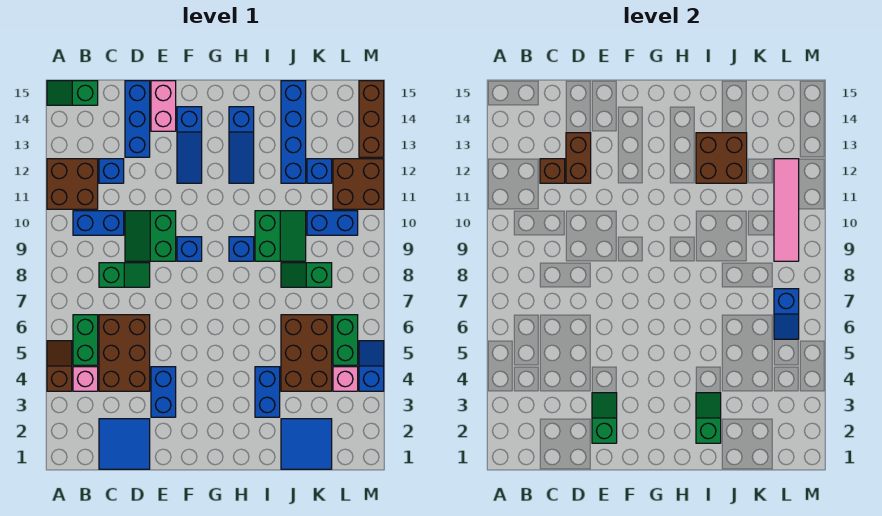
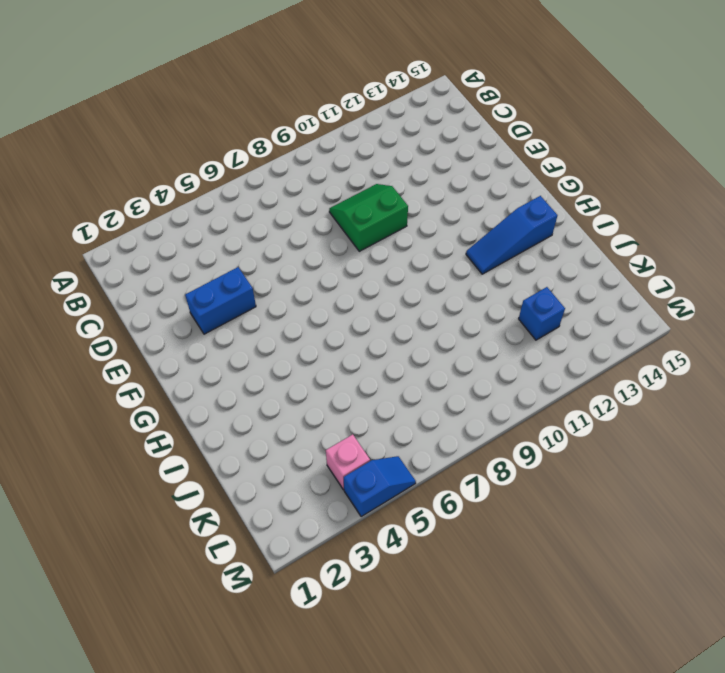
none -> brown slope A4:A5 level 1 top 4
none -> brown brick A11:B12 level 1
none -> green slope A15:B15 level 1 top B
none -> pink brick B4 level 1

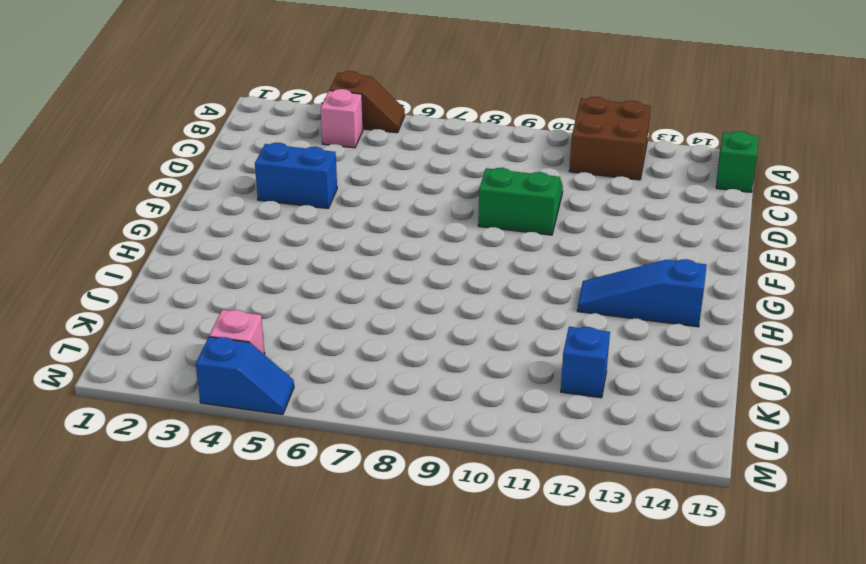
none -> green brick B5:B6 level 1
none -> blue brick B10:C10 level 1
none -> blue tile C1:D2 level 1
none -> brown brick C4:D6 level 1

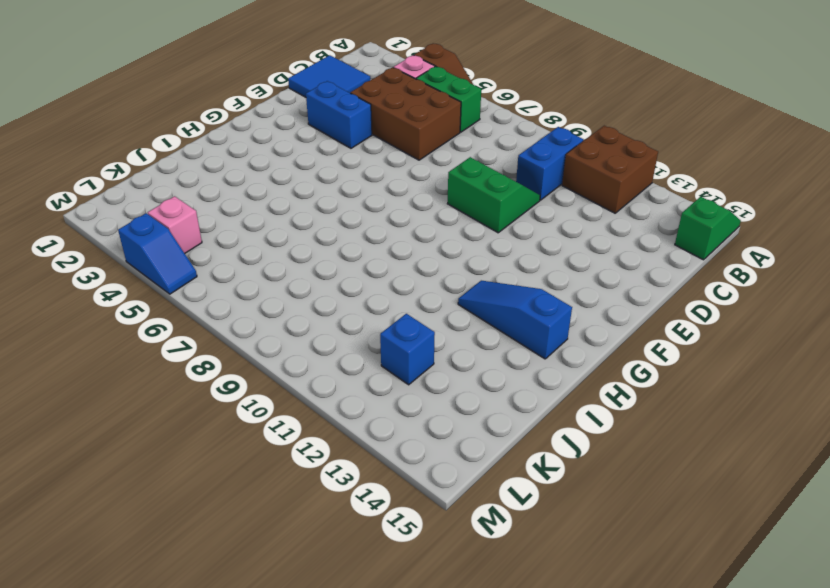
none -> green slope C8:D8 level 1 top C
none -> blue brick C12 level 1
none -> blue brick D13:D15 level 1
none -> pink brick E14:E15 level 1

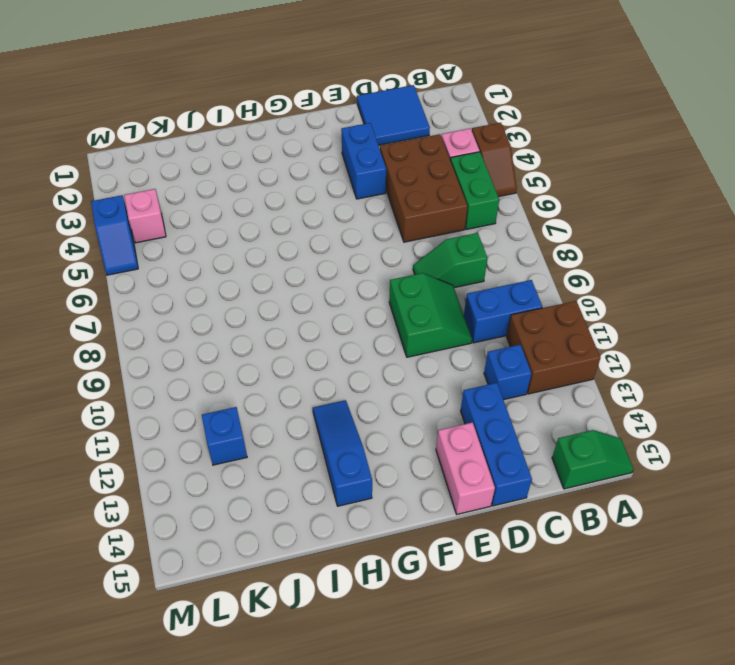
none -> blue brick F9 level 1
none -> blue slope F12:F14 level 1 top 14
none -> blue brick H9 level 1
none -> blue brick I3:I4 level 1

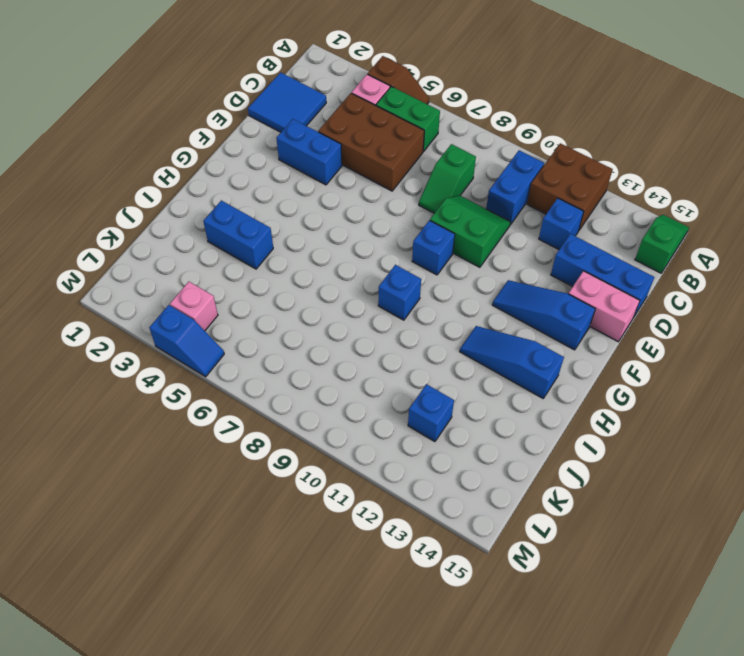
none -> green slope I9:J10 level 1 top I
none -> blue tile J1:K2 level 1
none -> brown brick J4:K6 level 1
none -> green slope J8:K8 level 1 top K

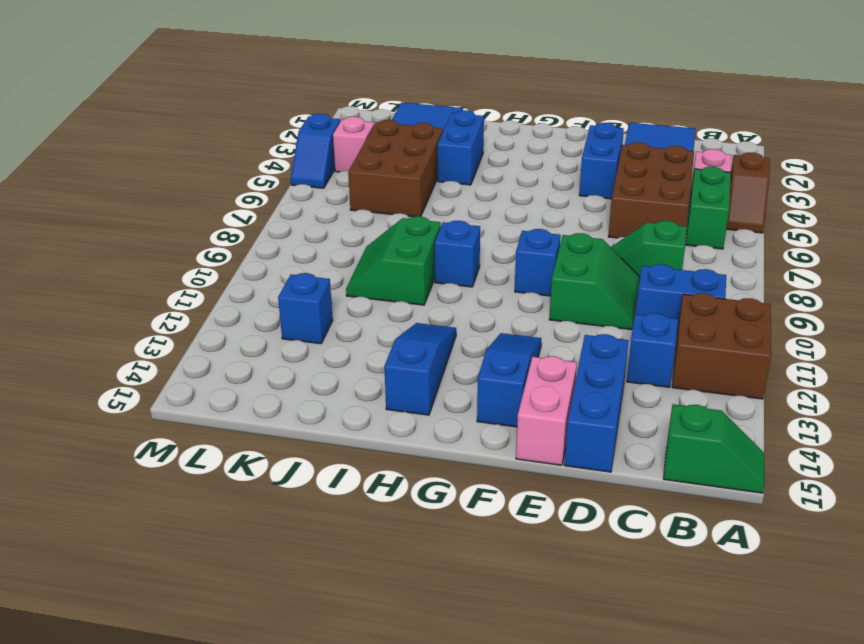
none -> green slope J8:K8 level 1 top K
none -> blue brick J12:J15 level 1
none -> blue brick K10:L10 level 1
none -> green brick L5:L6 level 1

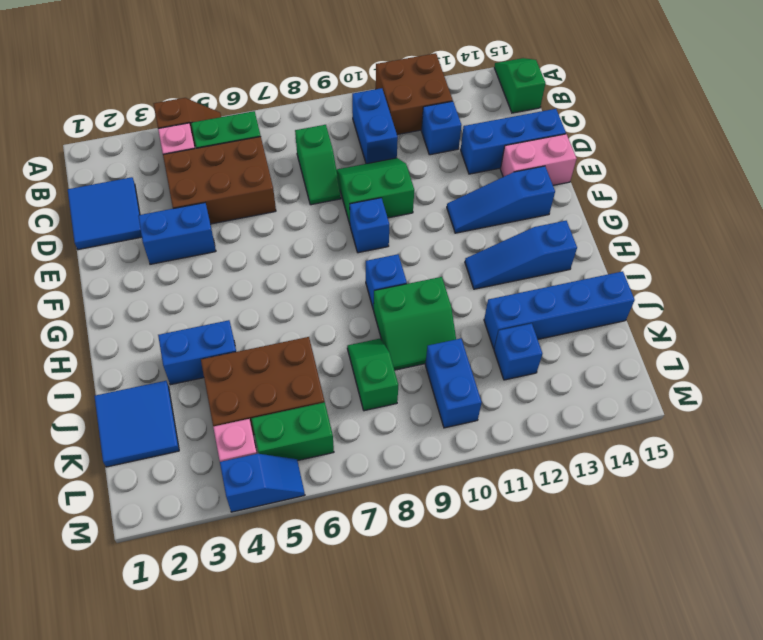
none -> brown brick L11:M12 level 1
none -> brown brick M13:M15 level 1
none -> brown brick C12 level 2
none -> brown brick D12:D13 level 2

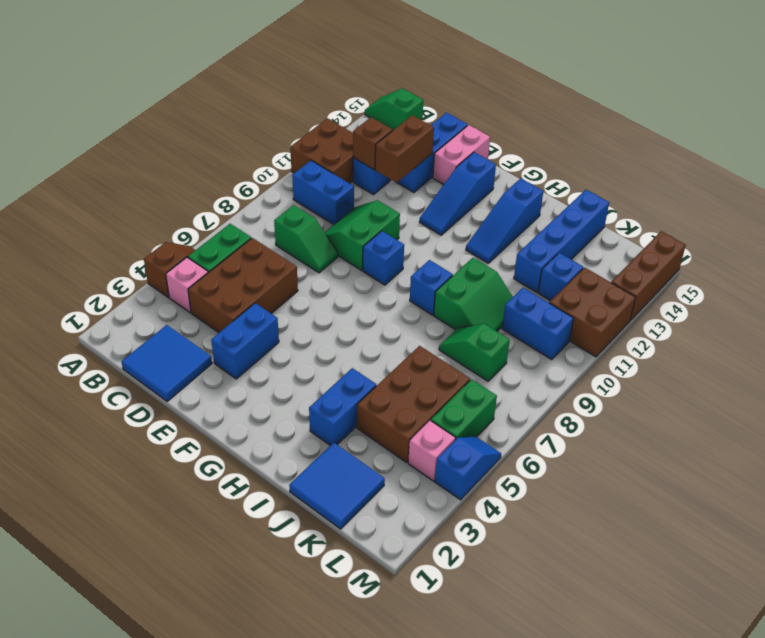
none -> green slope E2:E3 level 2 top 2
none -> green slope I2:I3 level 2 top 2
none -> brown brick I12:J13 level 2
none -> blue slope L6:L7 level 2 top 7

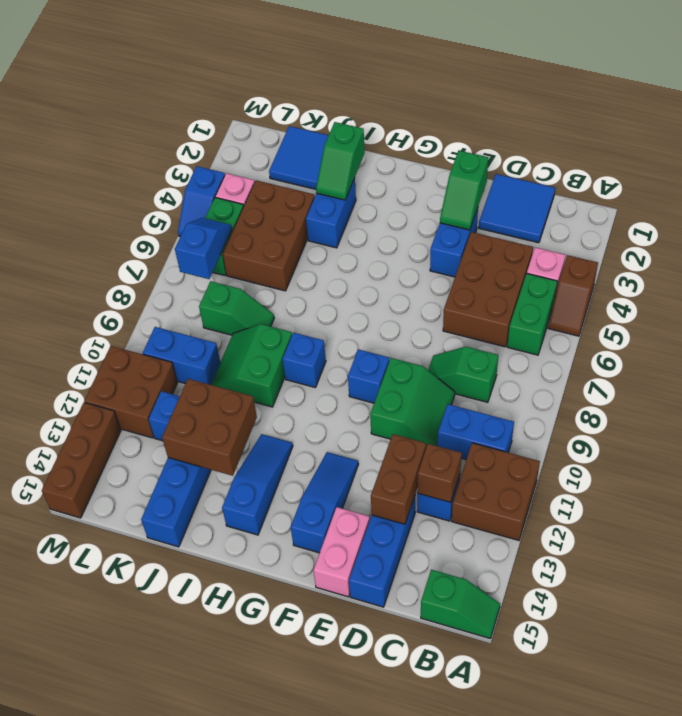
none -> pink tile L9:L12 level 2

